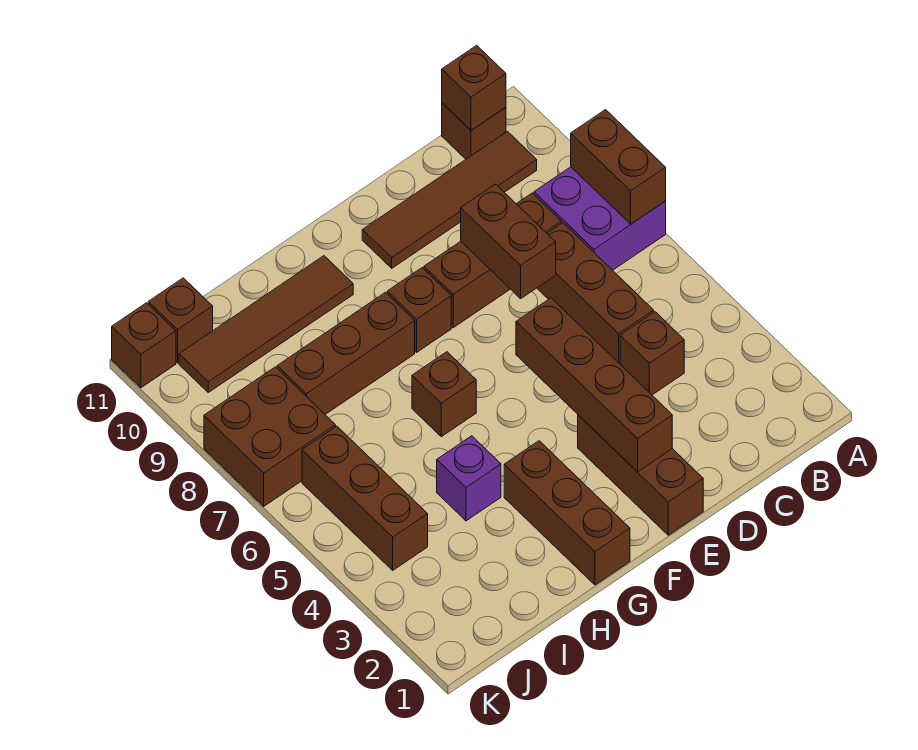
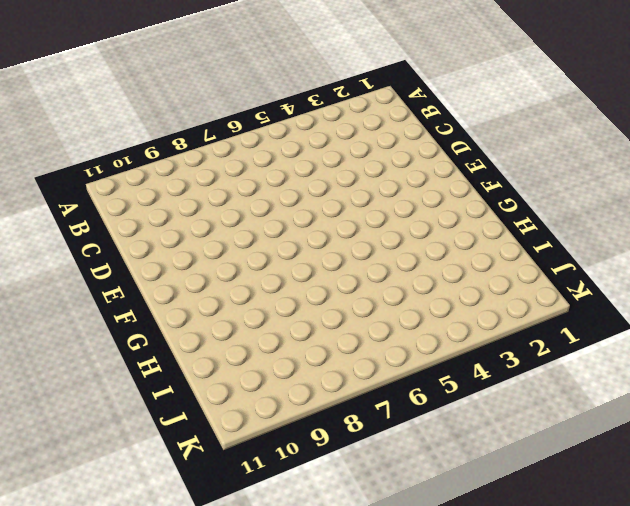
none -> purple brick A7:B8 level 1
none -> brown tile B10:E10 level 1
none -> brown brick B11 level 1

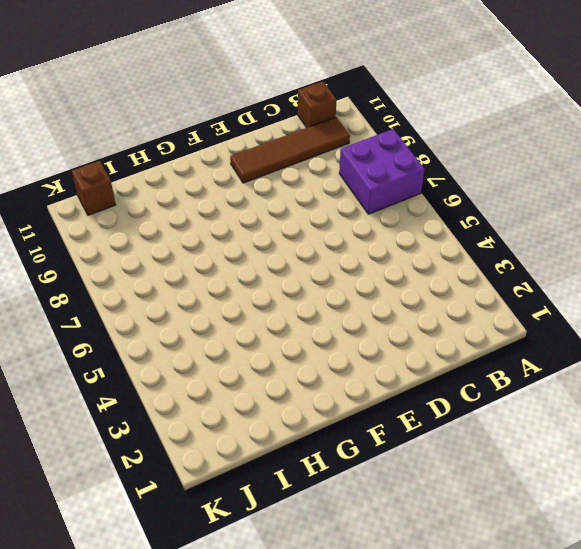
none -> brown brick C4 level 1
none -> brown brick C5:C7 level 1
none -> brown brick C8:E8 level 1

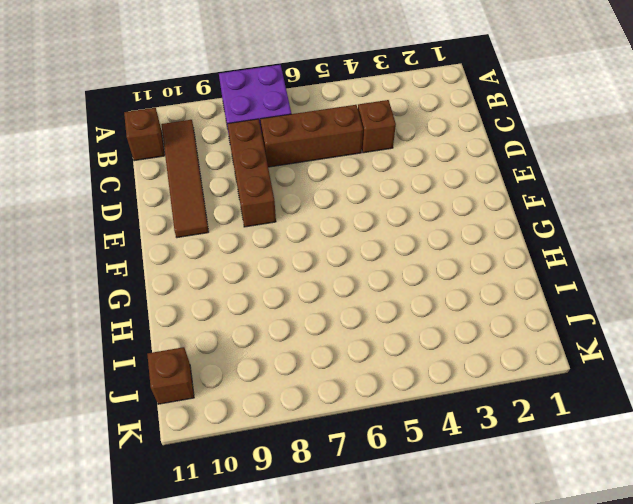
none -> brown brick E1:E3 level 1
none -> brown brick F8 level 1
none -> brown brick G1:G3 level 1

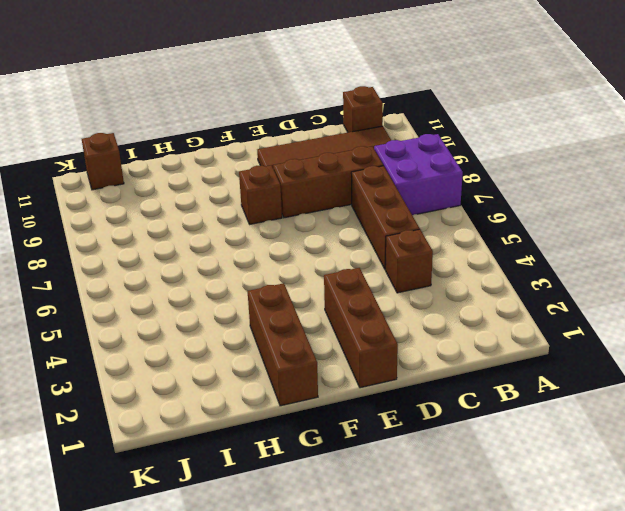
none -> brown brick G6 level 1
none -> brown brick G8:I8 level 1
none -> brown tile G10:J10 level 1

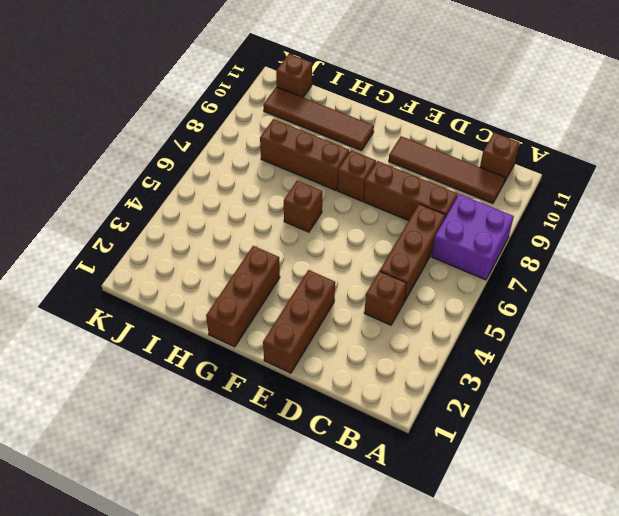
none -> purple brick H4 level 1
none -> brown brick J4:J6 level 1
none -> brown brick J7:K8 level 1

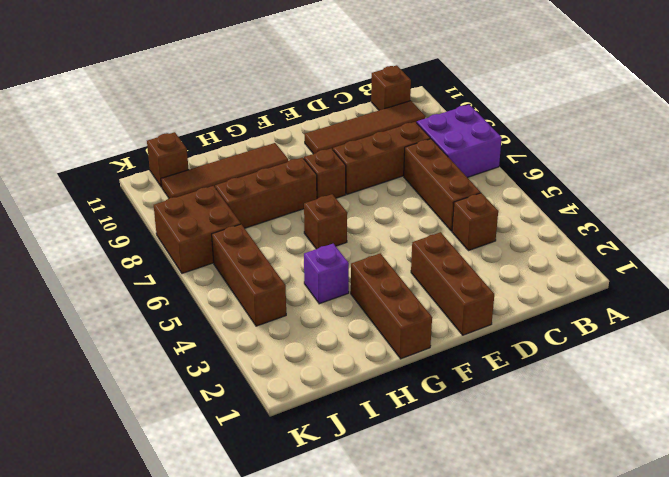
none -> brown brick K11 level 1
none -> brown brick A7:A8 level 2
none -> brown brick B11 level 2

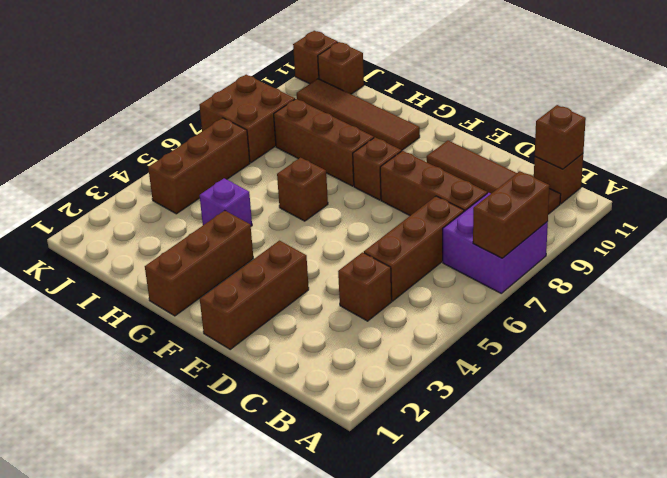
none -> brown brick D7:D8 level 2
none -> brown brick E2:E5 level 2

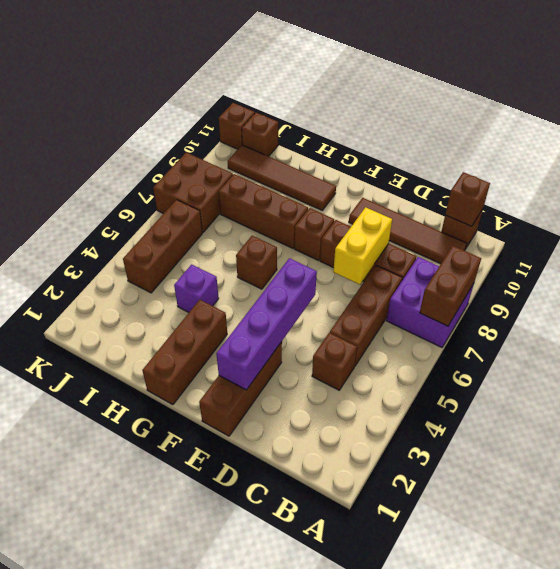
yellow brick D7:D8 level 2 -> brown brick D7:D8 level 2
purple brick E2:E5 level 2 -> brown brick E2:E5 level 2

